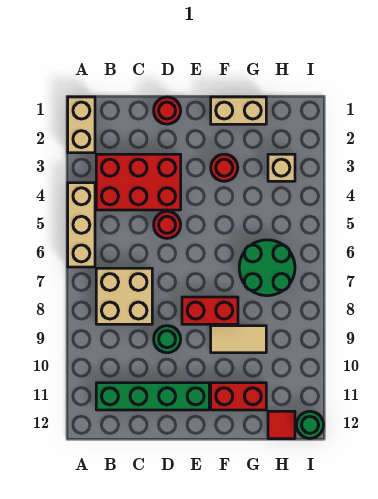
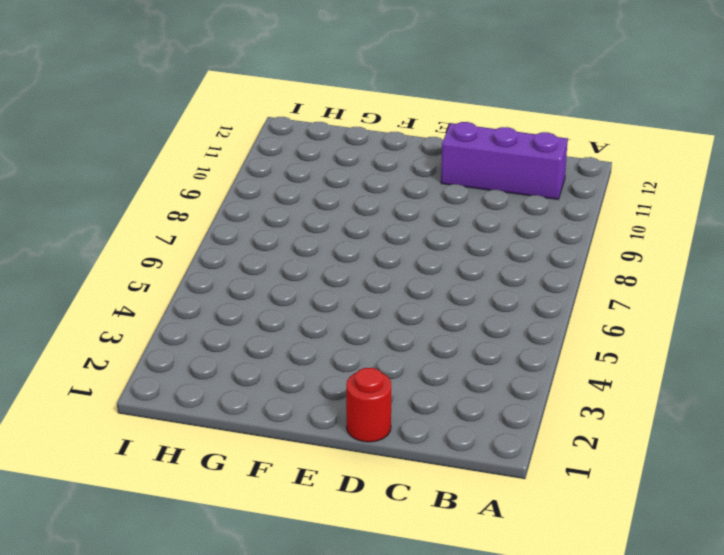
purple brick B11:D11 level 1 -> green brick B11:E11 level 1
none -> tan brick A1:A2 level 1
none -> tan brick A4:A6 level 1
none -> red brick B3:D4 level 1

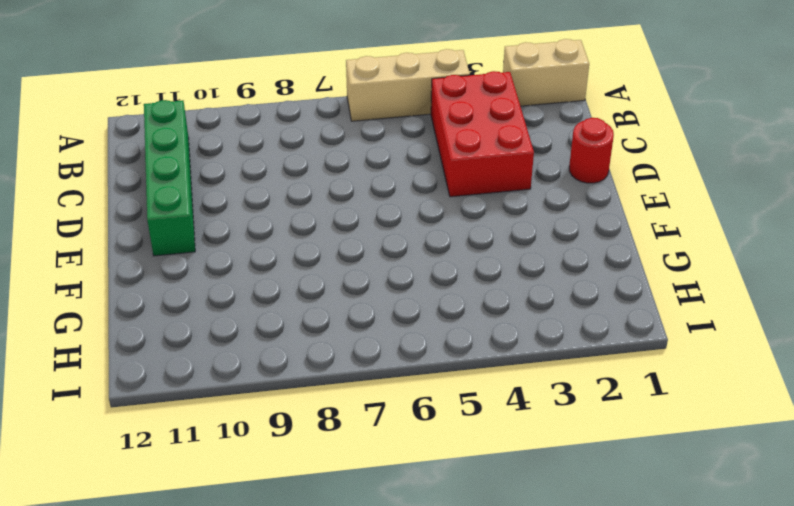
none -> tan brick B7:C8 level 1
none -> red round brick D5 level 1
none -> green round brick D9 level 1

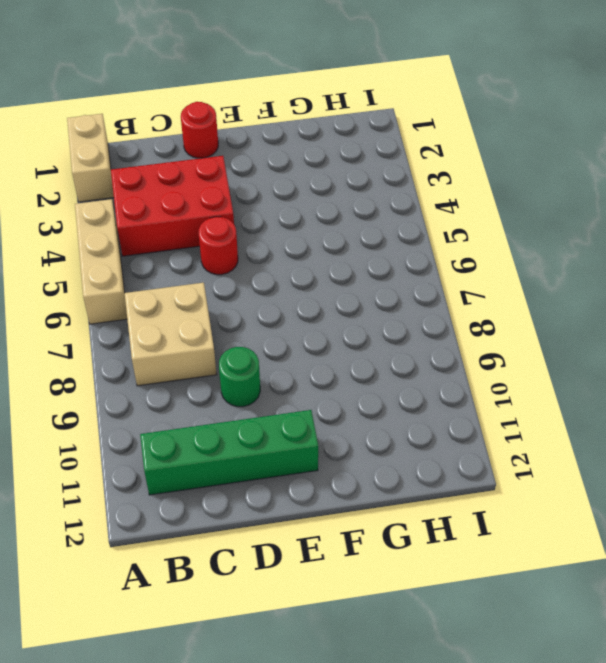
none -> red brick E8:F8 level 1
none -> tan brick F1:G1 level 1
none -> red round brick F3 level 1

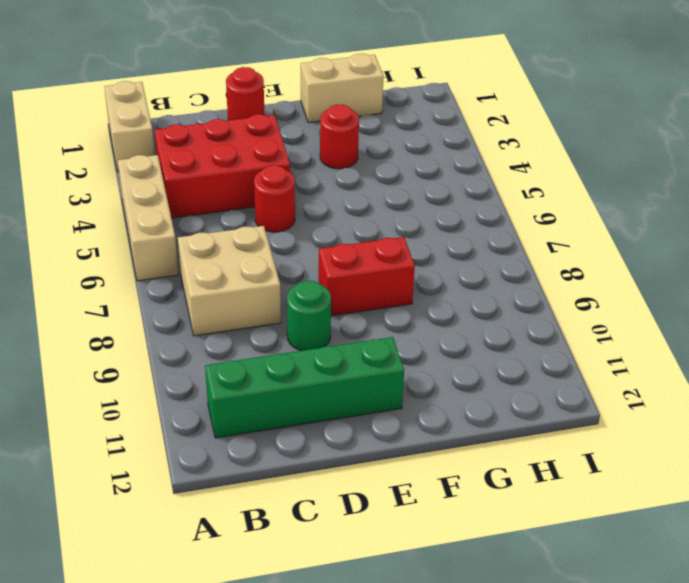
none -> tan tile F9:G9 level 1
none -> red brick F11:G11 level 1
none -> green round brick G6:H7 level 1

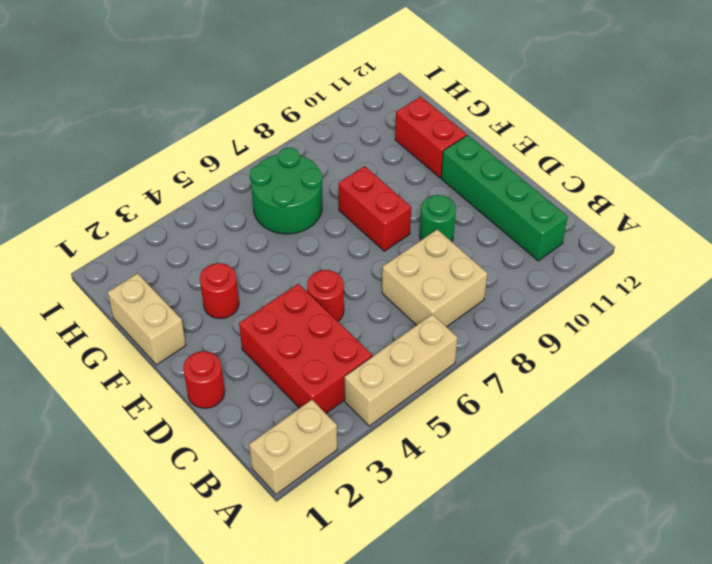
none -> tan tile F9:G9 level 1
none -> tan brick H3 level 1
none -> red tile H12 level 1

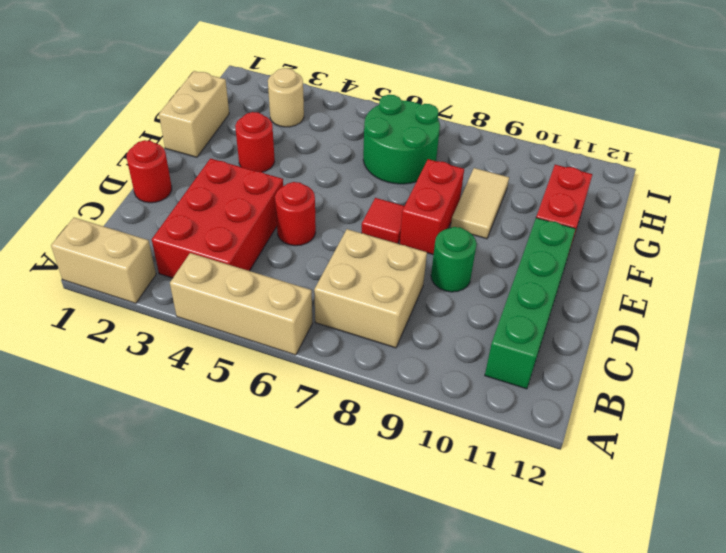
red tile E7 level 1 -> red tile H12 level 1
tan round brick H3 level 1 -> tan brick H3 level 1
none -> green round brick I12 level 1

